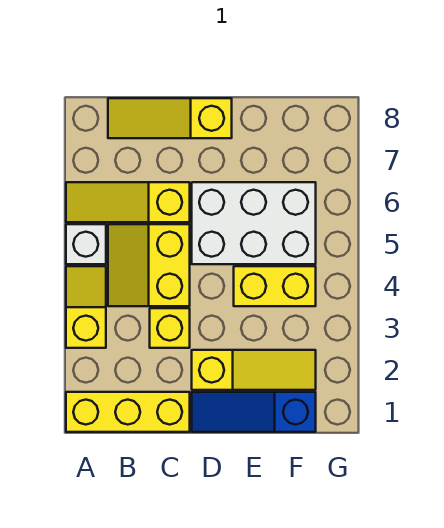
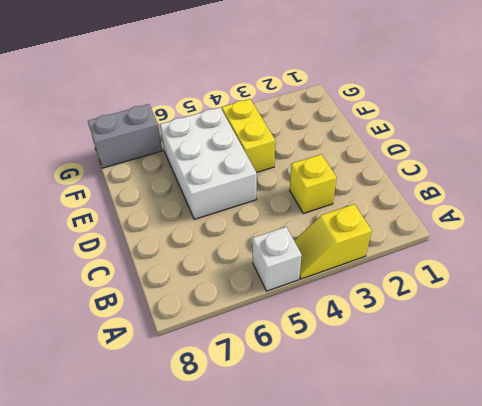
grey brick G7:G8 level 1 -> none
none -> yellow brick A1:C1 level 1
none -> yellow slope A6:C6 level 1 top C

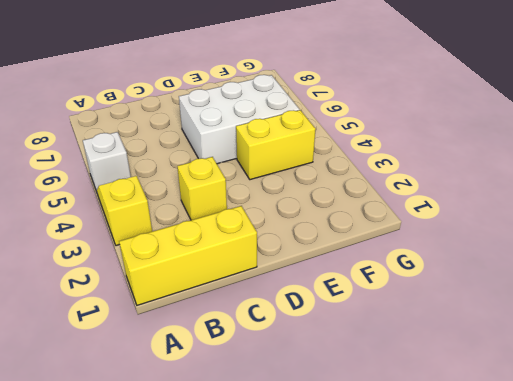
none -> yellow slope A6:C6 level 1 top C
none -> yellow slope B4:C5 level 1 top C

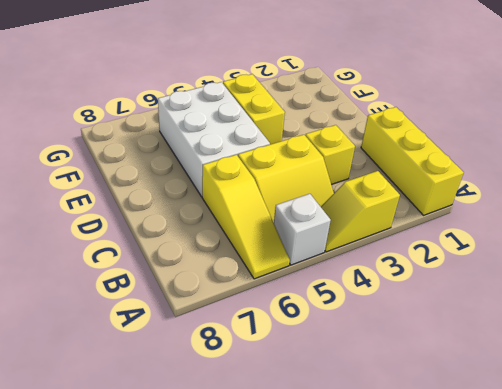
none -> yellow slope B8:D8 level 1 top D
none -> blue slope D1:F1 level 1 top F

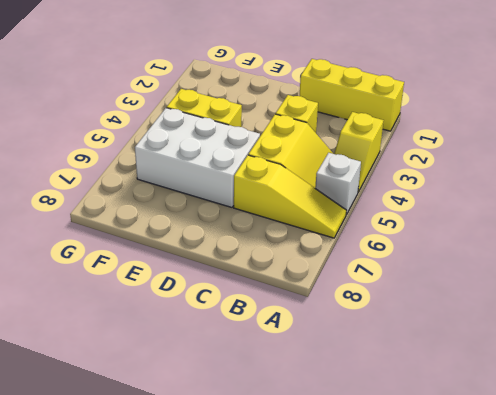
none -> yellow slope B8:D8 level 1 top D
none -> blue slope D1:F1 level 1 top F

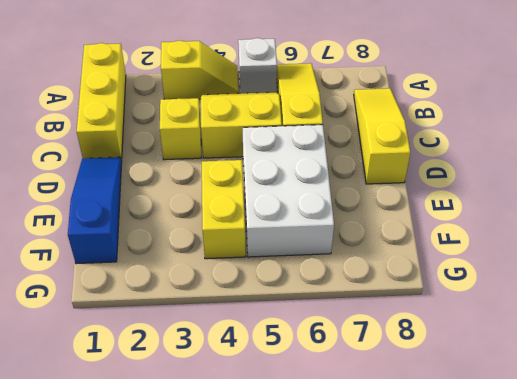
none -> yellow slope D2:F2 level 1 top D

